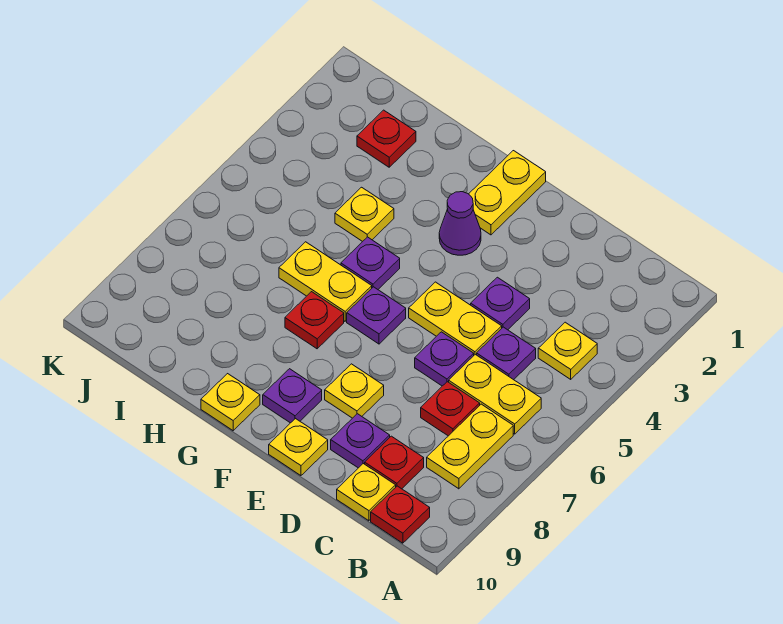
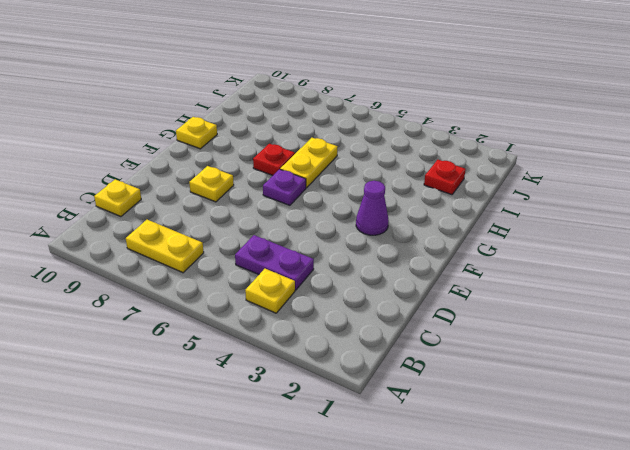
purple plate C4:C5 level 1 -> purple plate C5 level 1
none -> yellow plate B6:C6 level 1
none -> red plate B10 level 1
none -> red plate C7 level 1

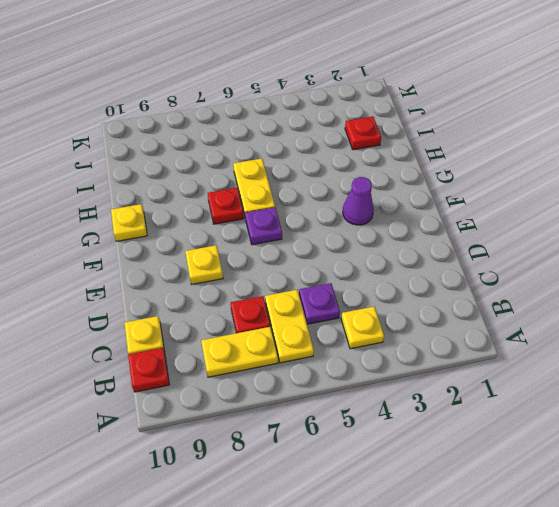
none -> red plate C9 level 1
none -> purple plate D4 level 1
none -> yellow plate D5:E5 level 1

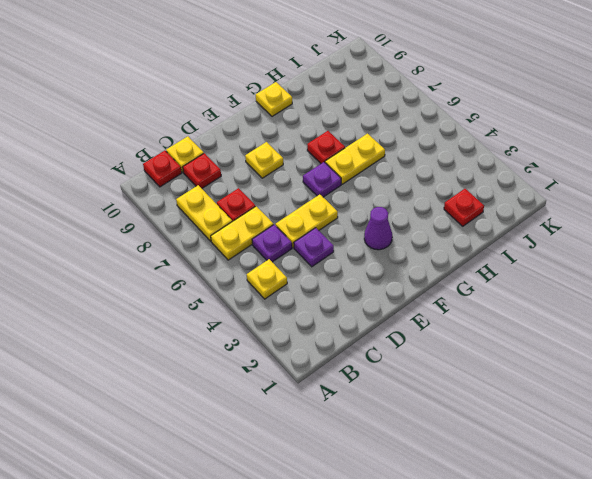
none -> purple plate D6 level 1
none -> purple plate D9 level 1
none -> yellow plate E10 level 1

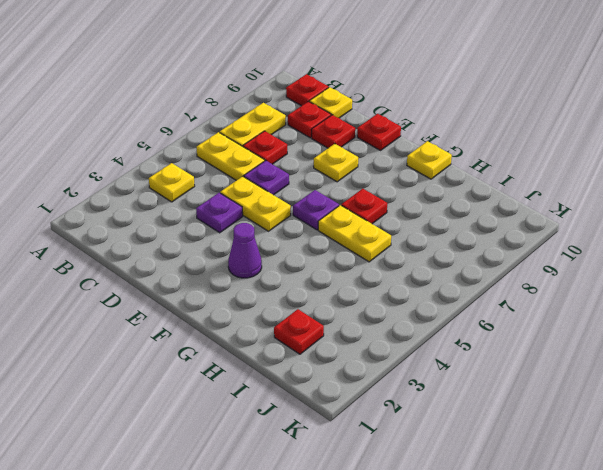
red plate D9 level 1 -> purple plate D9 level 1
red plate E10 level 1 -> yellow plate E10 level 1
none -> purple plate C5 level 1
none -> yellow plate F1:F2 level 1
none -> purple plate F9 level 1

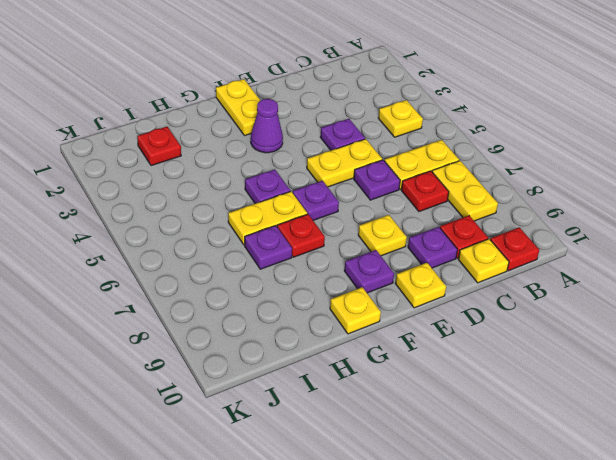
purple plate H7 level 1 -> purple plate C5 level 1
none -> yellow plate H4 level 1

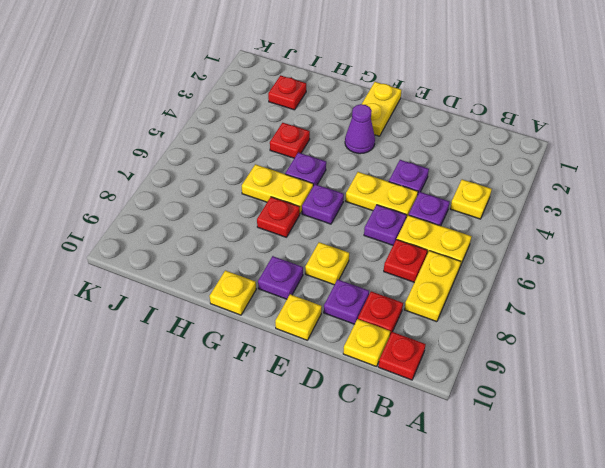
red plate H4 level 1 -> yellow plate H4 level 1

